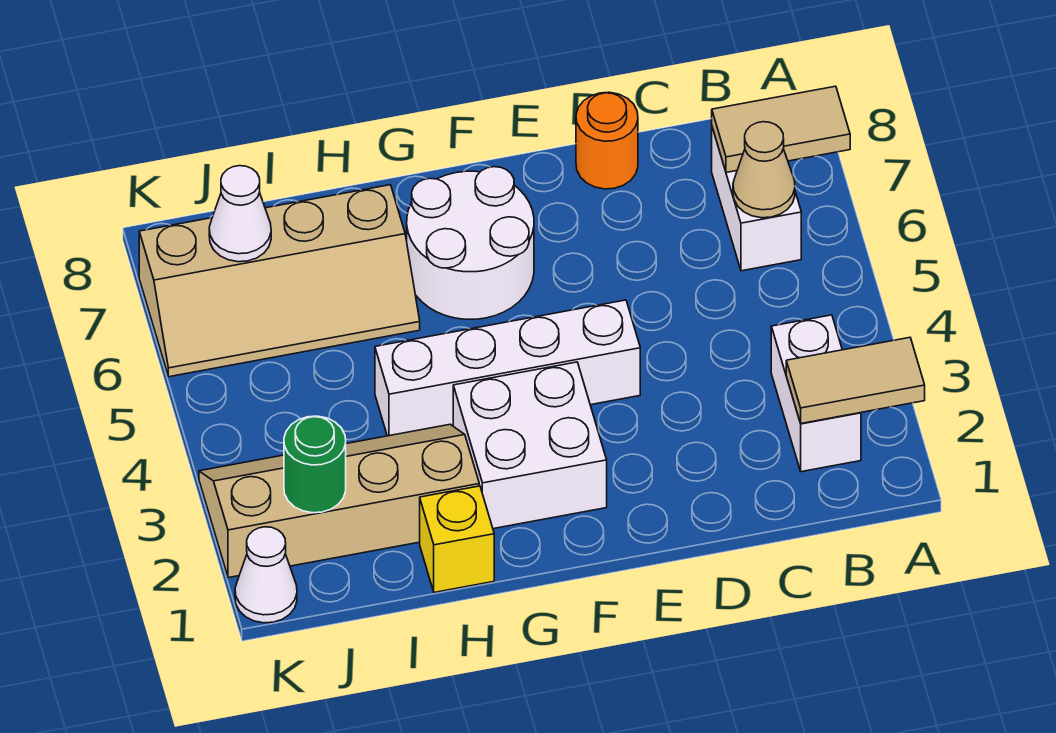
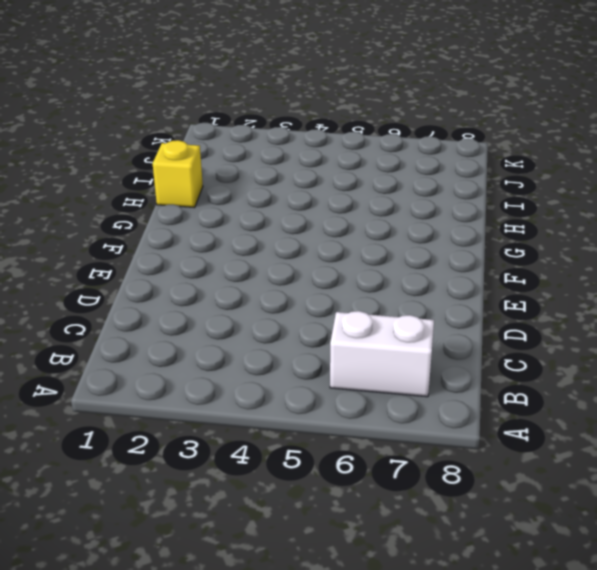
none -> white brick B2:B3 level 1
none -> orange round brick D8 level 1
none -> white brick E4:H4 level 1

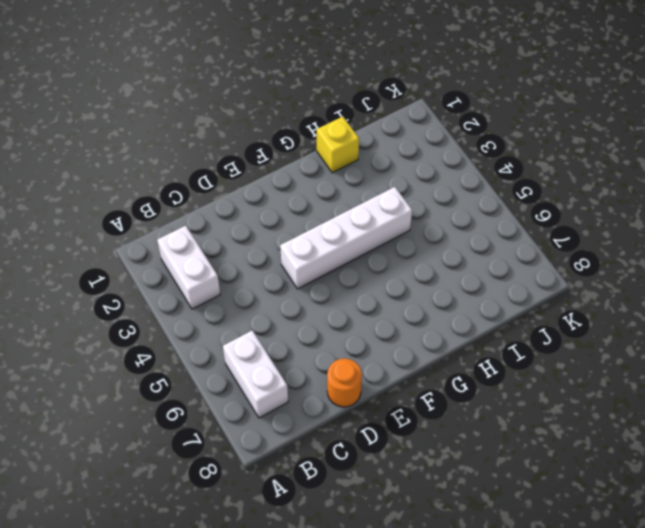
none -> white brick F2:G3 level 1
none -> white round brick F6:G7 level 1
none -> tan slope H2:K3 level 1 top 2

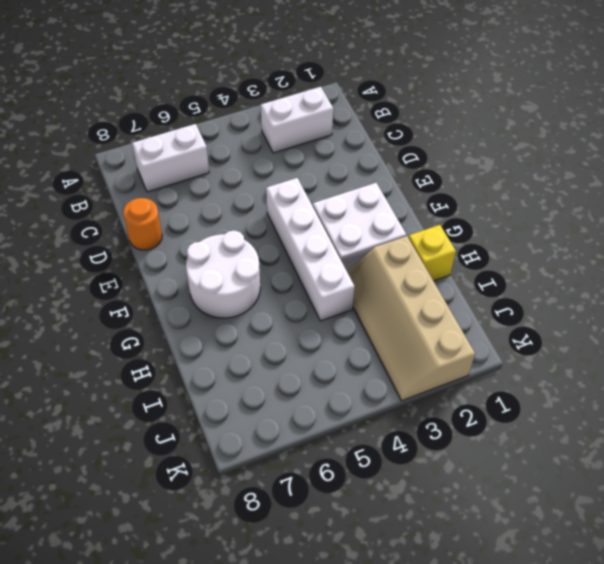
none -> tan slope H6:K7 level 1 top 7
none -> white cone K1 level 1
none -> tan tile A2:B2 level 2

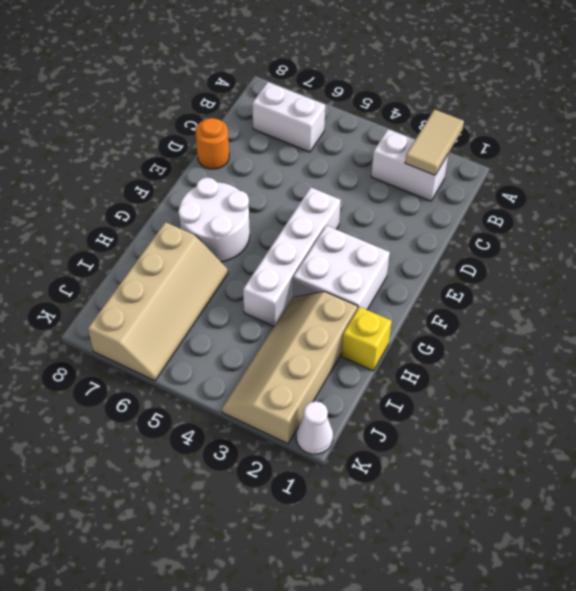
none -> tan tile A7:B7 level 2
none -> tan cone B6 level 2
none -> green round brick J2 level 2

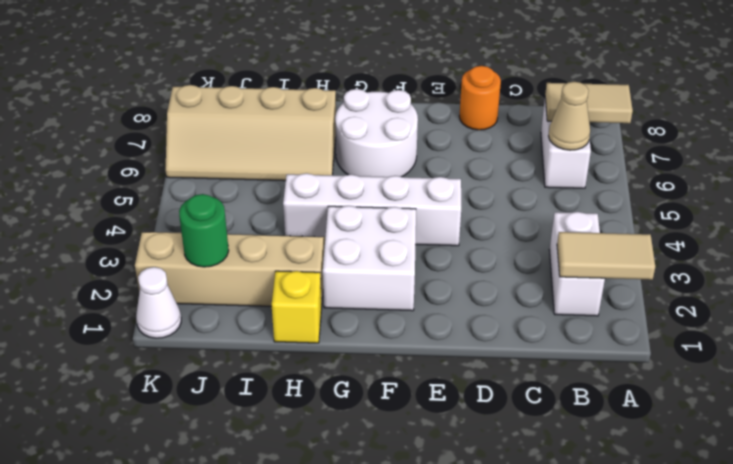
none -> white cone J7 level 2

